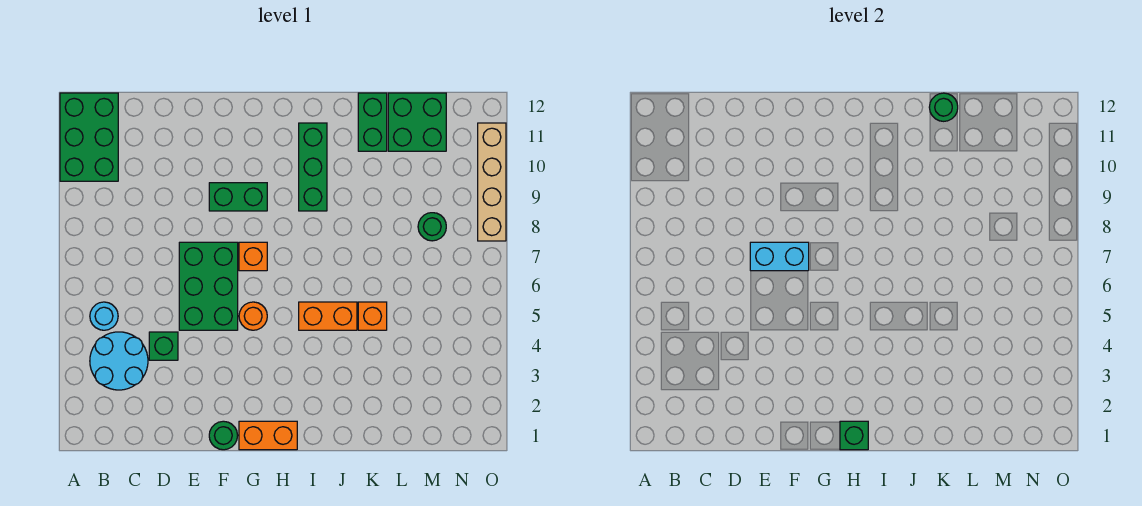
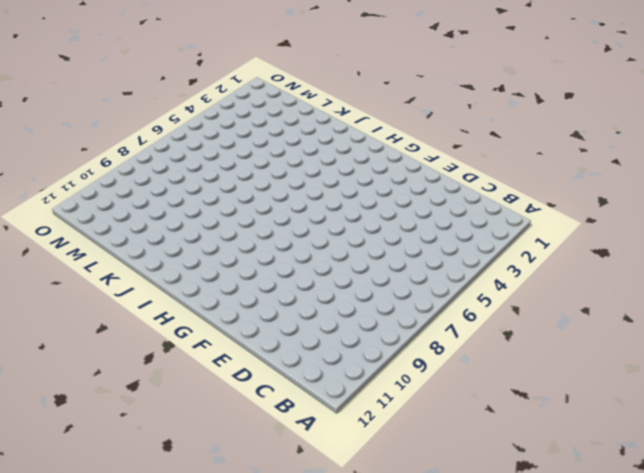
none -> green brick A10:B12 level 1
none -> cyan round brick B3:C4 level 1
none -> cyan round brick B5 level 1

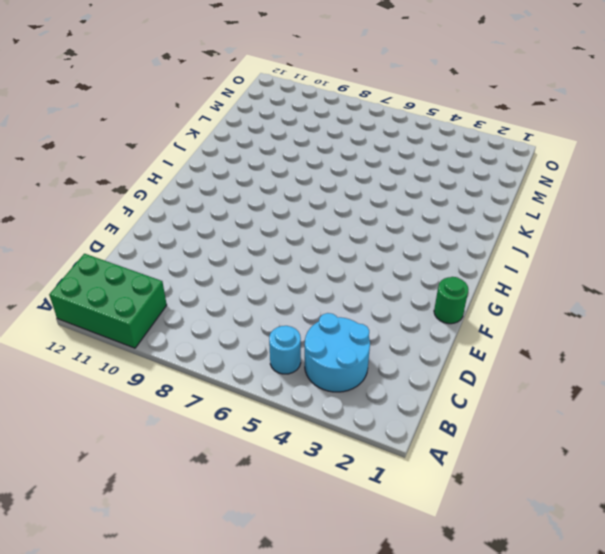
none -> green brick D4 level 1
none -> green brick E5:F7 level 1
none -> green brick F9:G9 level 1

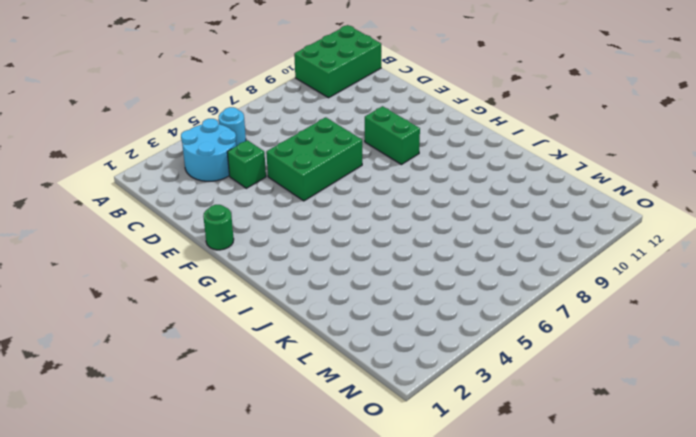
none -> orange brick G1:H1 level 1
none -> orange round brick G5 level 1
none -> orange brick G7 level 1

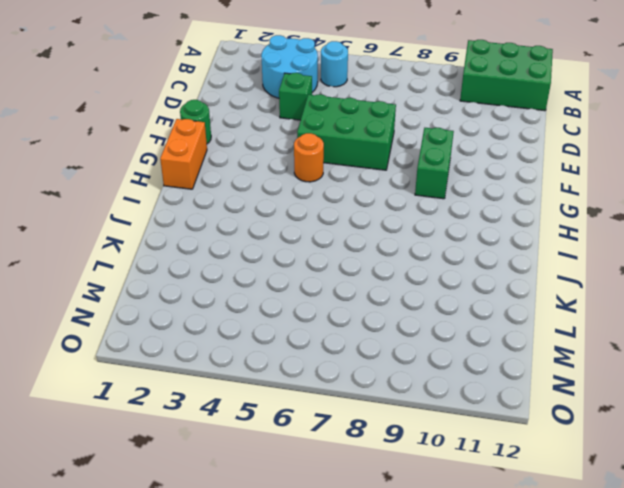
none -> orange brick G7 level 1
none -> orange brick I5:J5 level 1
none -> green brick I9:I11 level 1

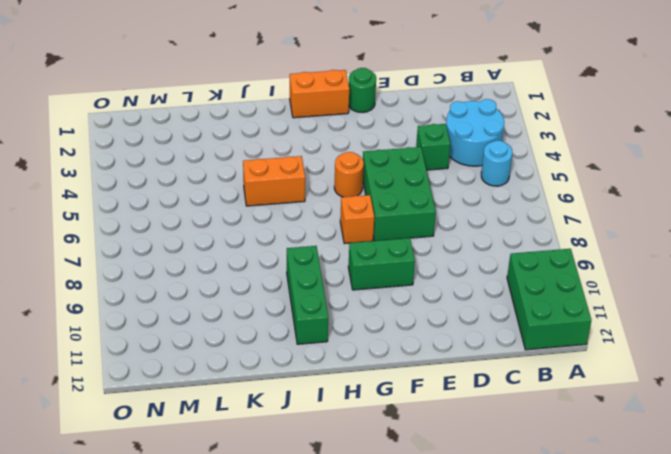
none -> orange brick K5 level 1
none -> green brick K11:K12 level 1
none -> green brick L11:M12 level 1

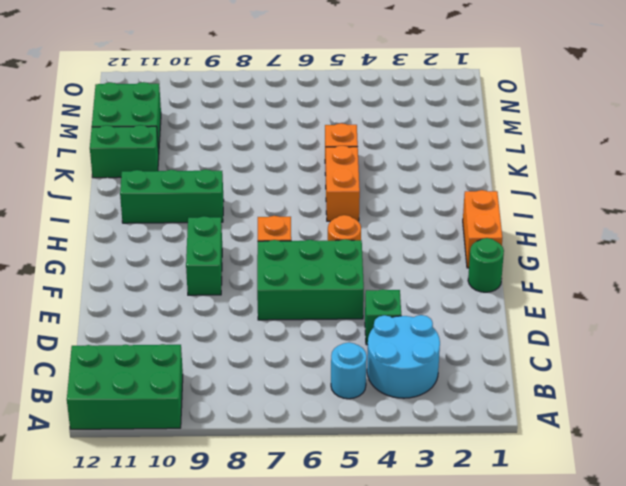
none -> green round brick M8 level 1
none -> tan brick O8:O11 level 1
none -> cyan brick E7:F7 level 2

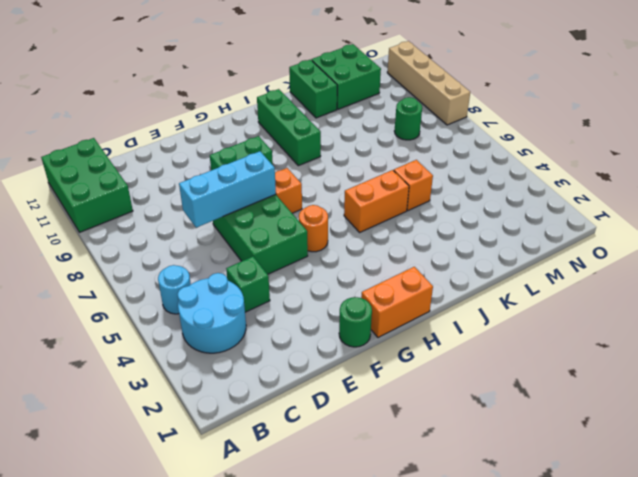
cyan brick D7:F7 level 2 -> cyan brick E7:F7 level 2
none -> green brick H1 level 2
none -> green round brick K12 level 2

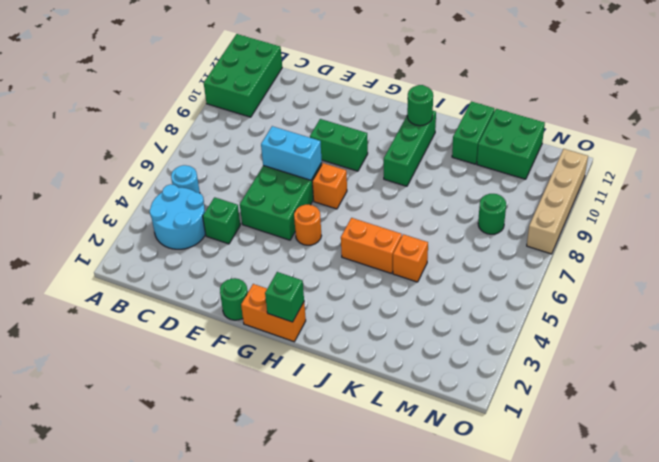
green round brick I11 level 2 -> green round brick K12 level 2

